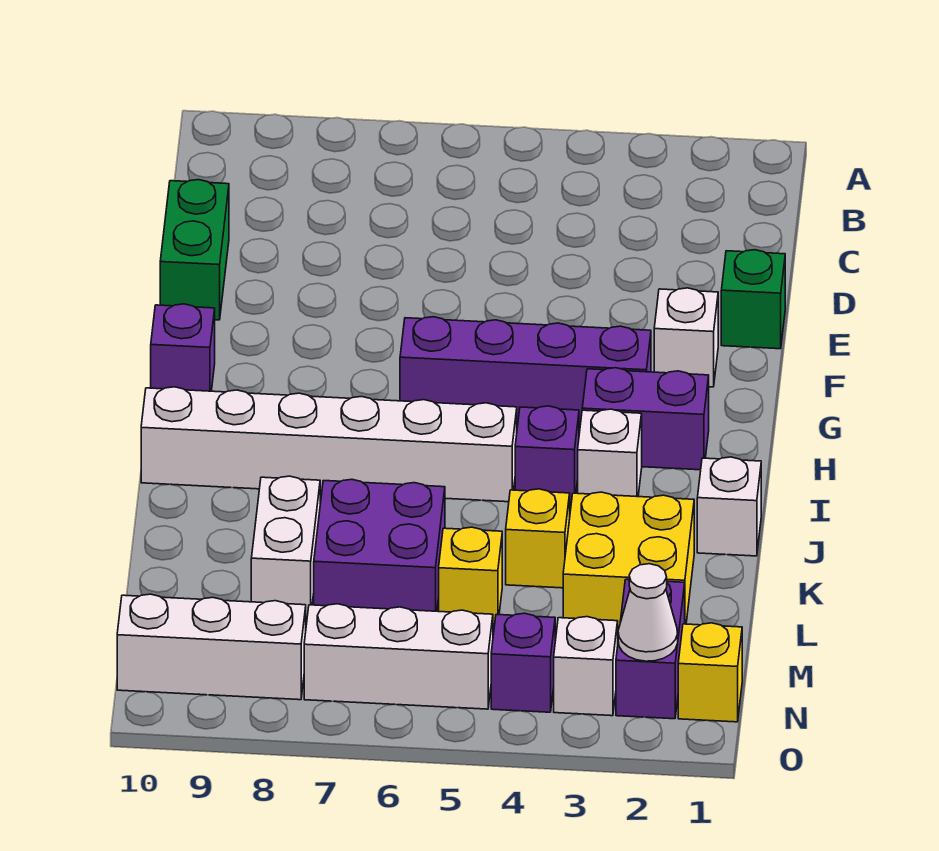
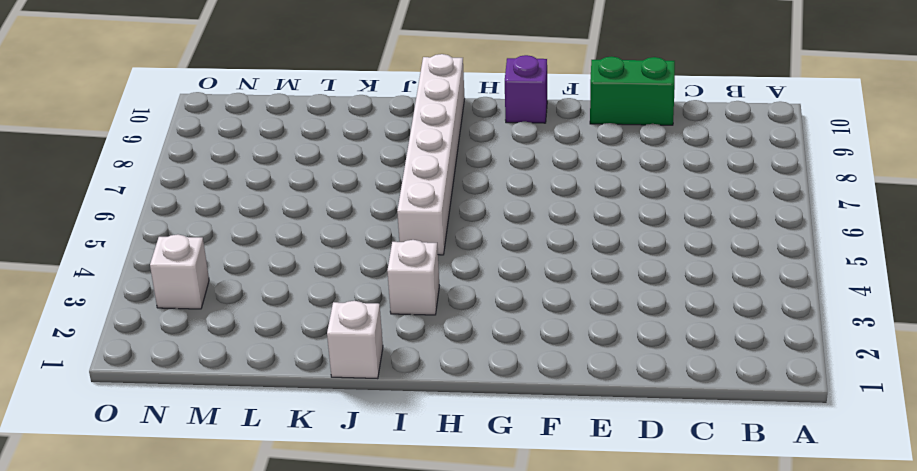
none -> green brick E1 level 1
none -> white brick F2 level 1
none -> purple brick G3:G6 level 1

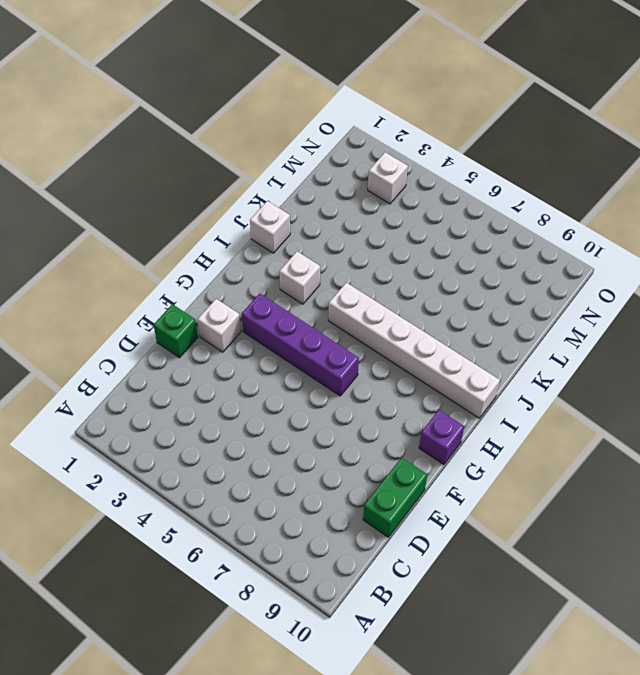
none -> purple brick H2:H3 level 1
none -> purple brick I4 level 1
none -> yellow brick K2:L3 level 1

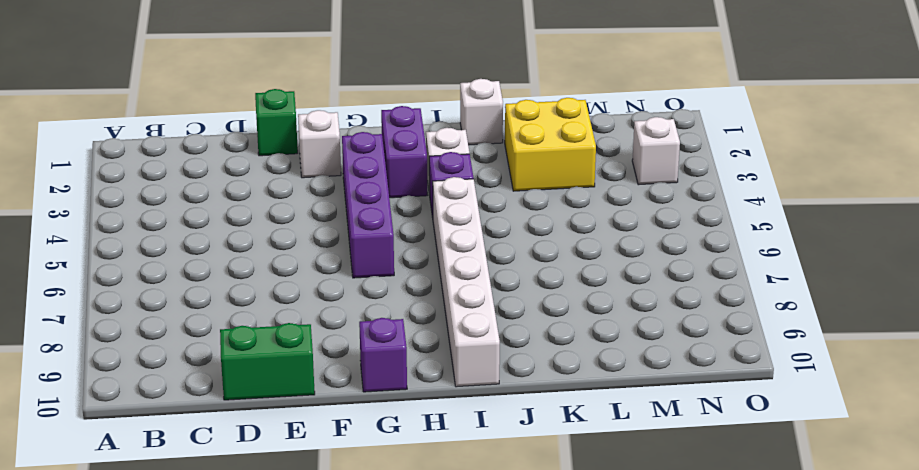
none -> yellow brick K4 level 1
none -> purple brick K6:L7 level 1
none -> white brick K8:L8 level 1

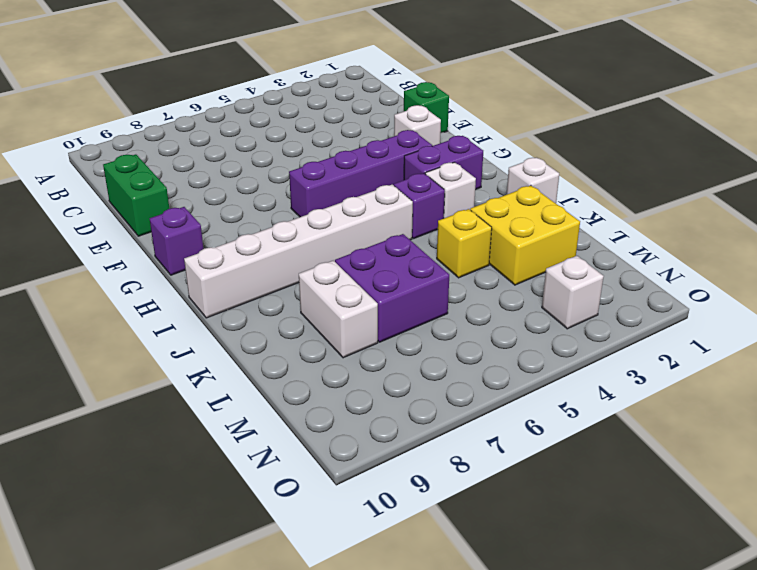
none -> yellow brick L5 level 1
none -> purple brick M2:N2 level 1
none -> yellow brick N1 level 1

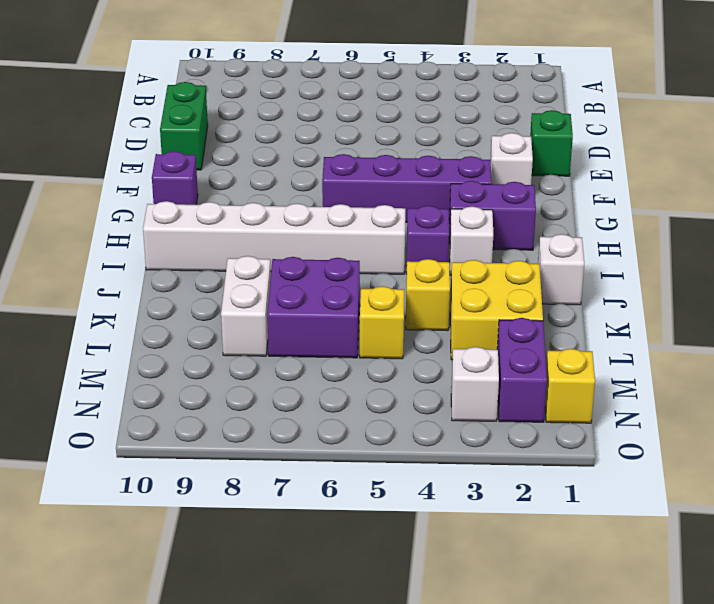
none -> purple brick N4 level 1
none -> white brick N5:N7 level 1
none -> white brick N8:N10 level 1

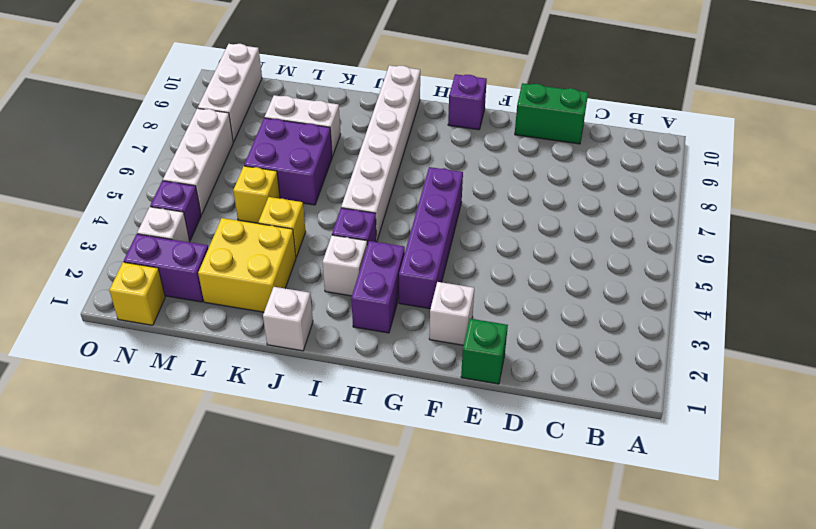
none -> white cone N2 level 2

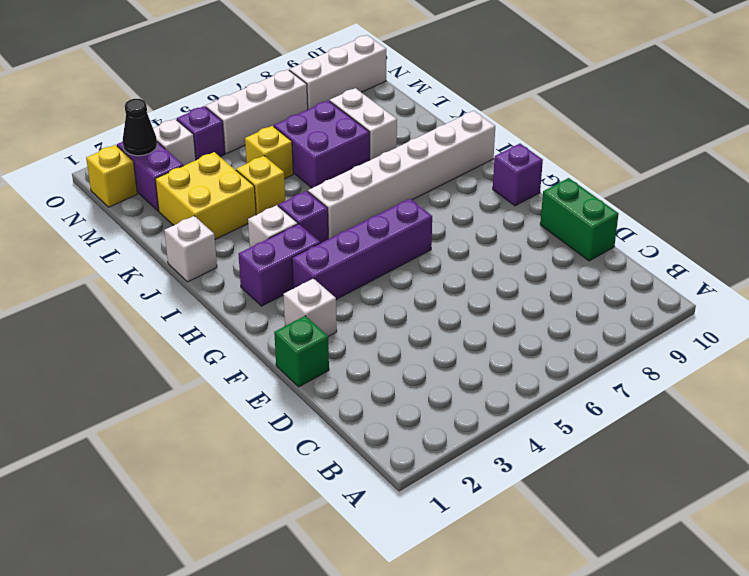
black cone N2 level 2 -> white cone N2 level 2

